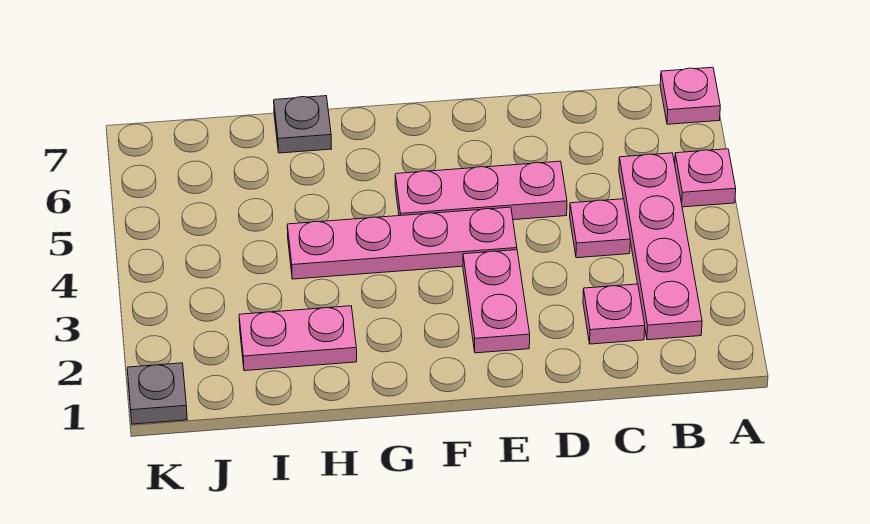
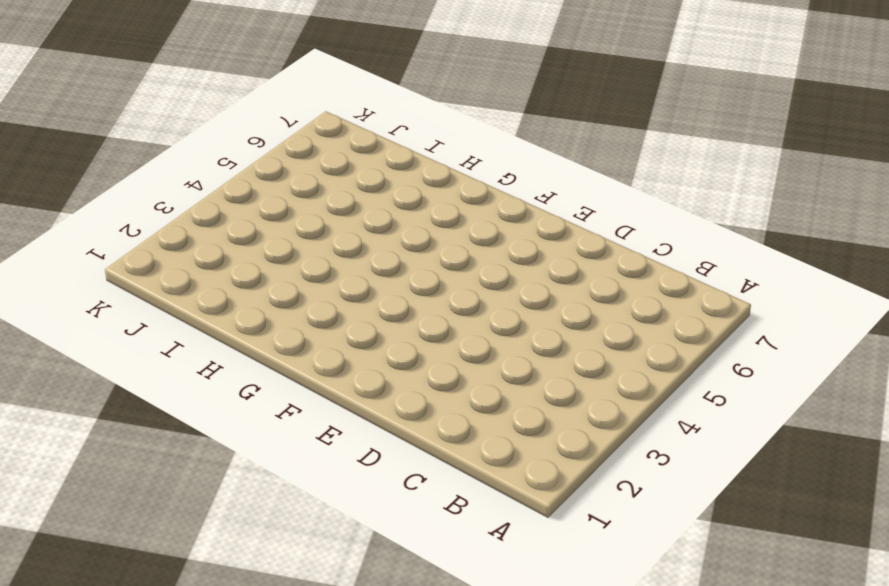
none -> pink plate A5 level 1
none -> pink plate A7 level 1

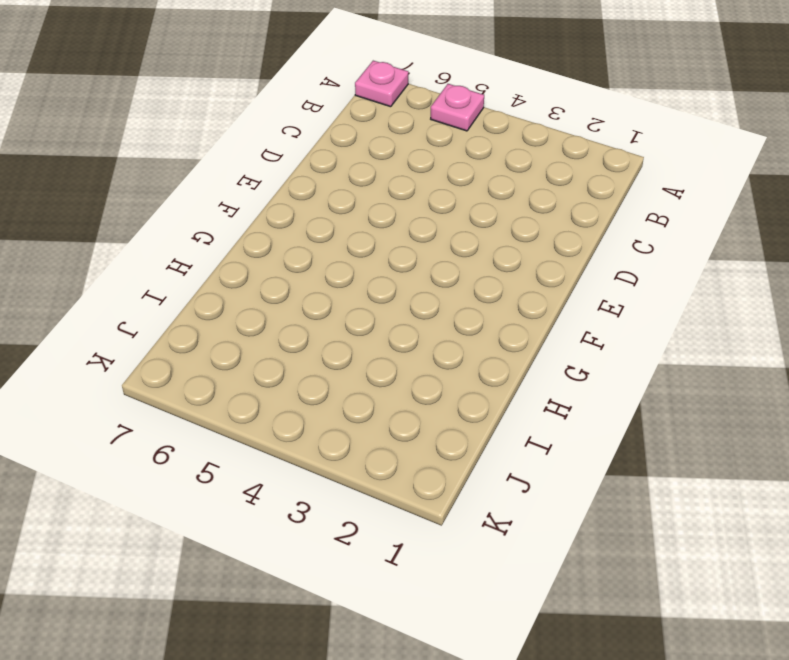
none -> pink plate B2:B5 level 1
none -> pink plate C2 level 1

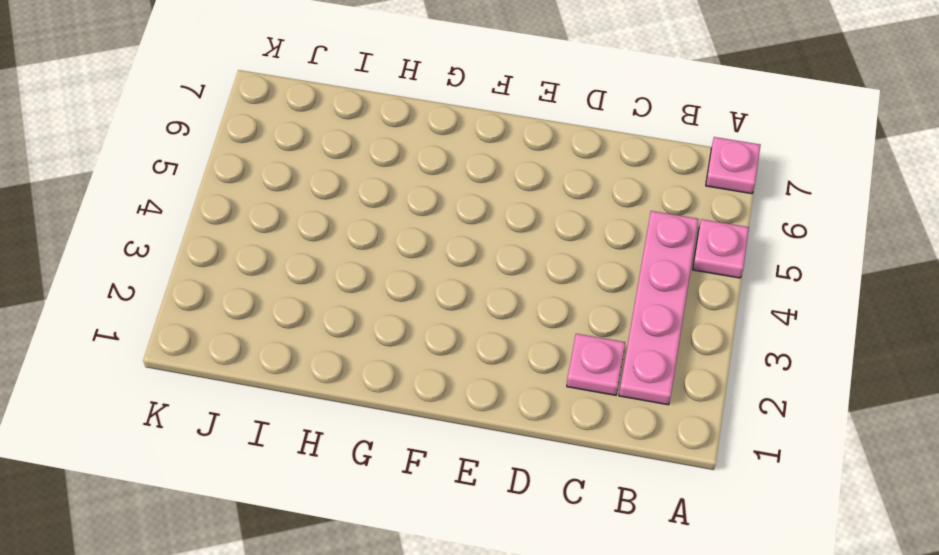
none -> pink plate C4 level 1
none -> pink plate D5:F5 level 1

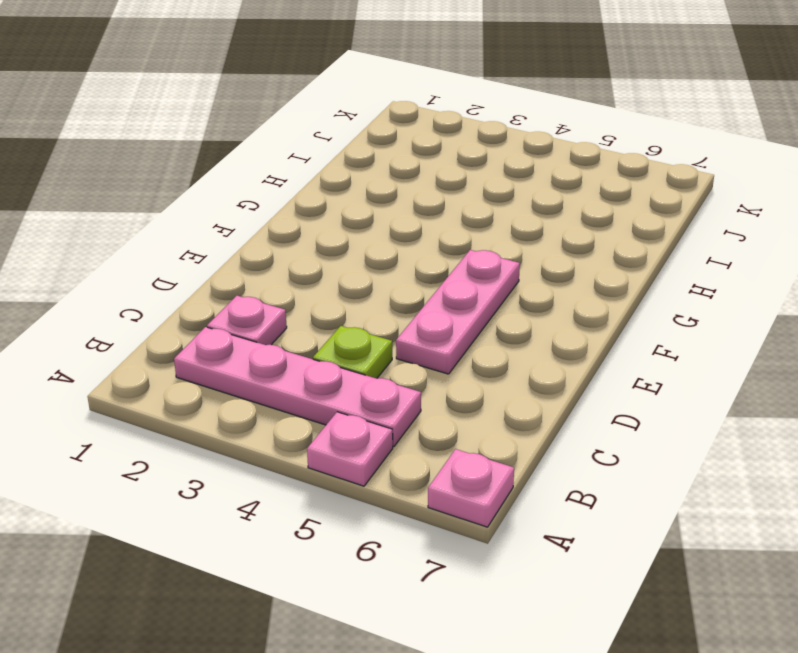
lime plate C4 level 1 -> pink plate C4 level 1
none -> pink plate E2:E3 level 1
none -> pink plate E4:H4 level 1

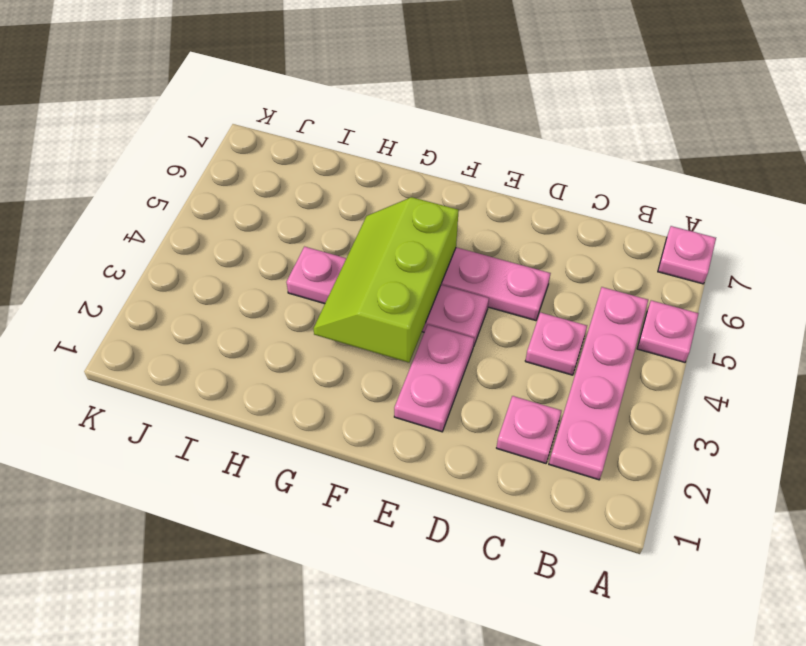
lime slope F3:G5 level 2 top F -> none
none -> pink plate H2:I2 level 1
none -> grey plate H7 level 1

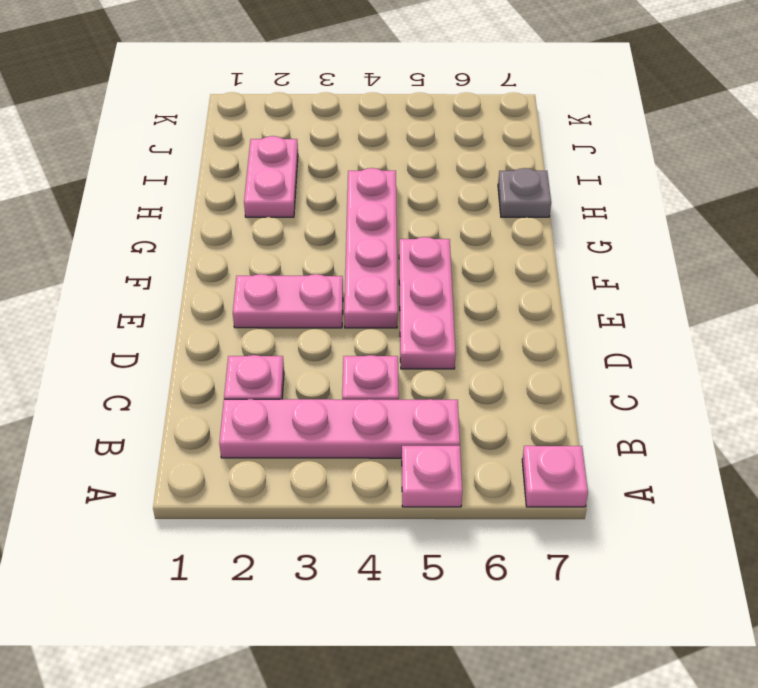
none -> grey plate K1 level 1

